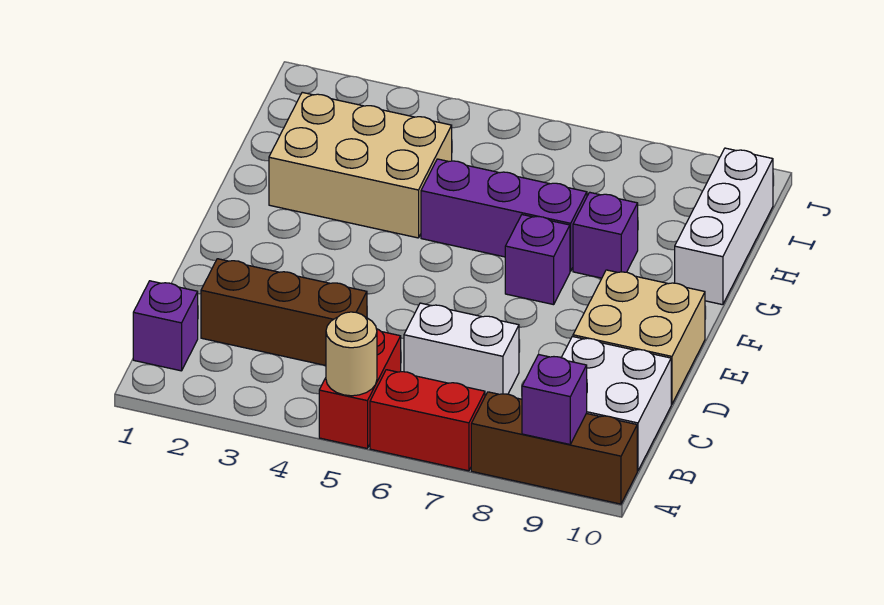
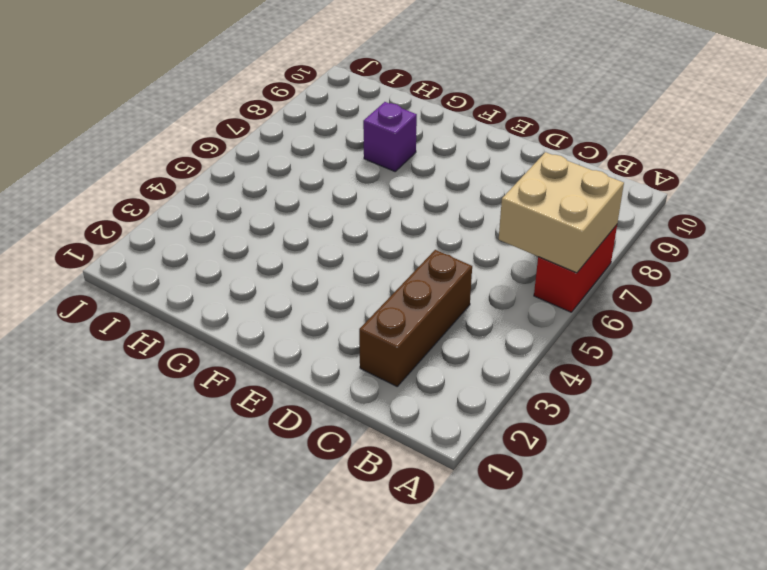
tan brick A6:B7 level 2 -> tan brick D9:E10 level 1
none -> red brick A5:B5 level 1
none -> brown brick A8:A10 level 1
none -> purple brick B1 level 1

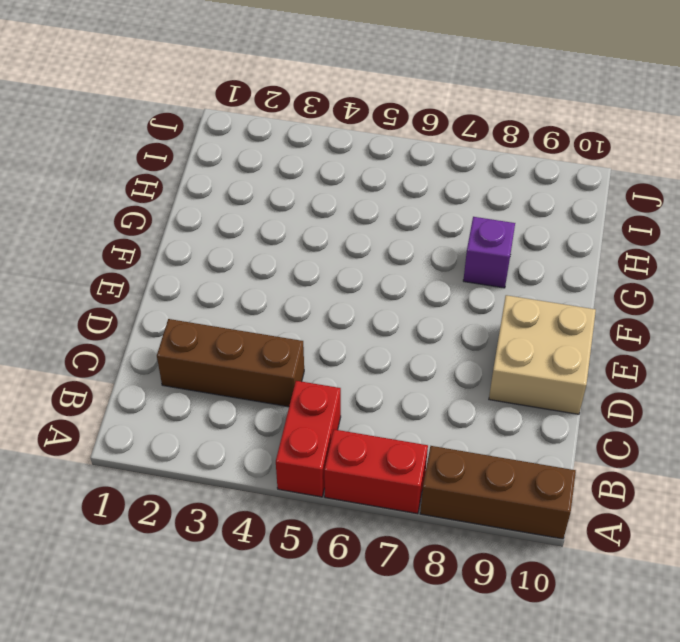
none -> purple brick B1 level 1
none -> white brick B9:C10 level 1
none -> white brick C6:C7 level 1

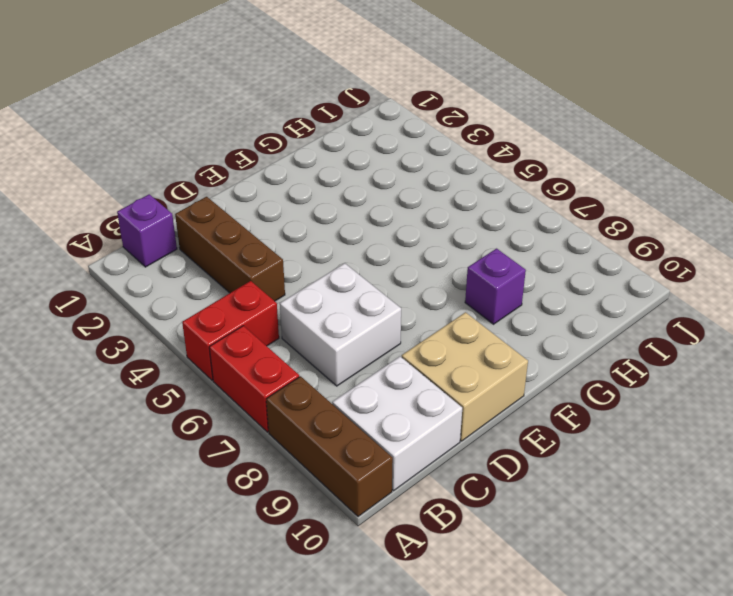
white brick C6:D7 level 1 -> white brick C6:C7 level 1
none -> purple brick F7 level 1
none -> tan brick G2:H4 level 1
none -> purple brick G5:G7 level 1

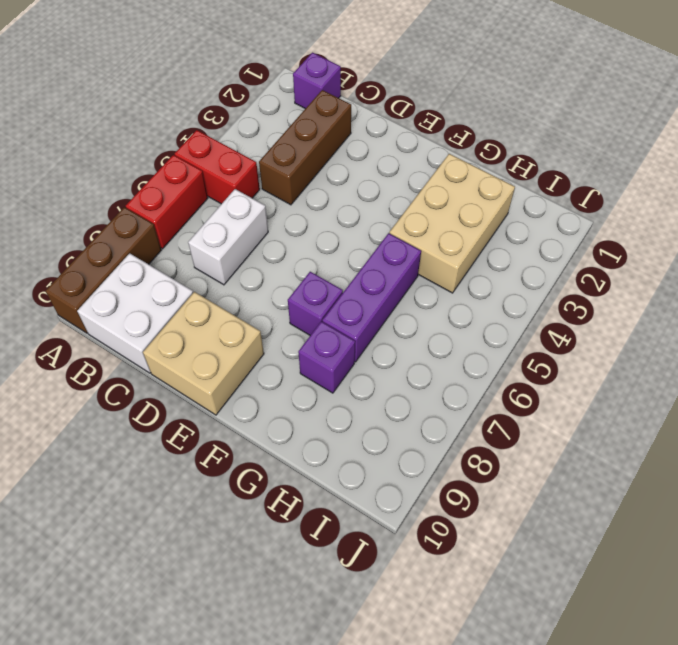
none -> white brick G10:I10 level 1
none -> tan round brick A5 level 2
none -> purple brick A9 level 2

